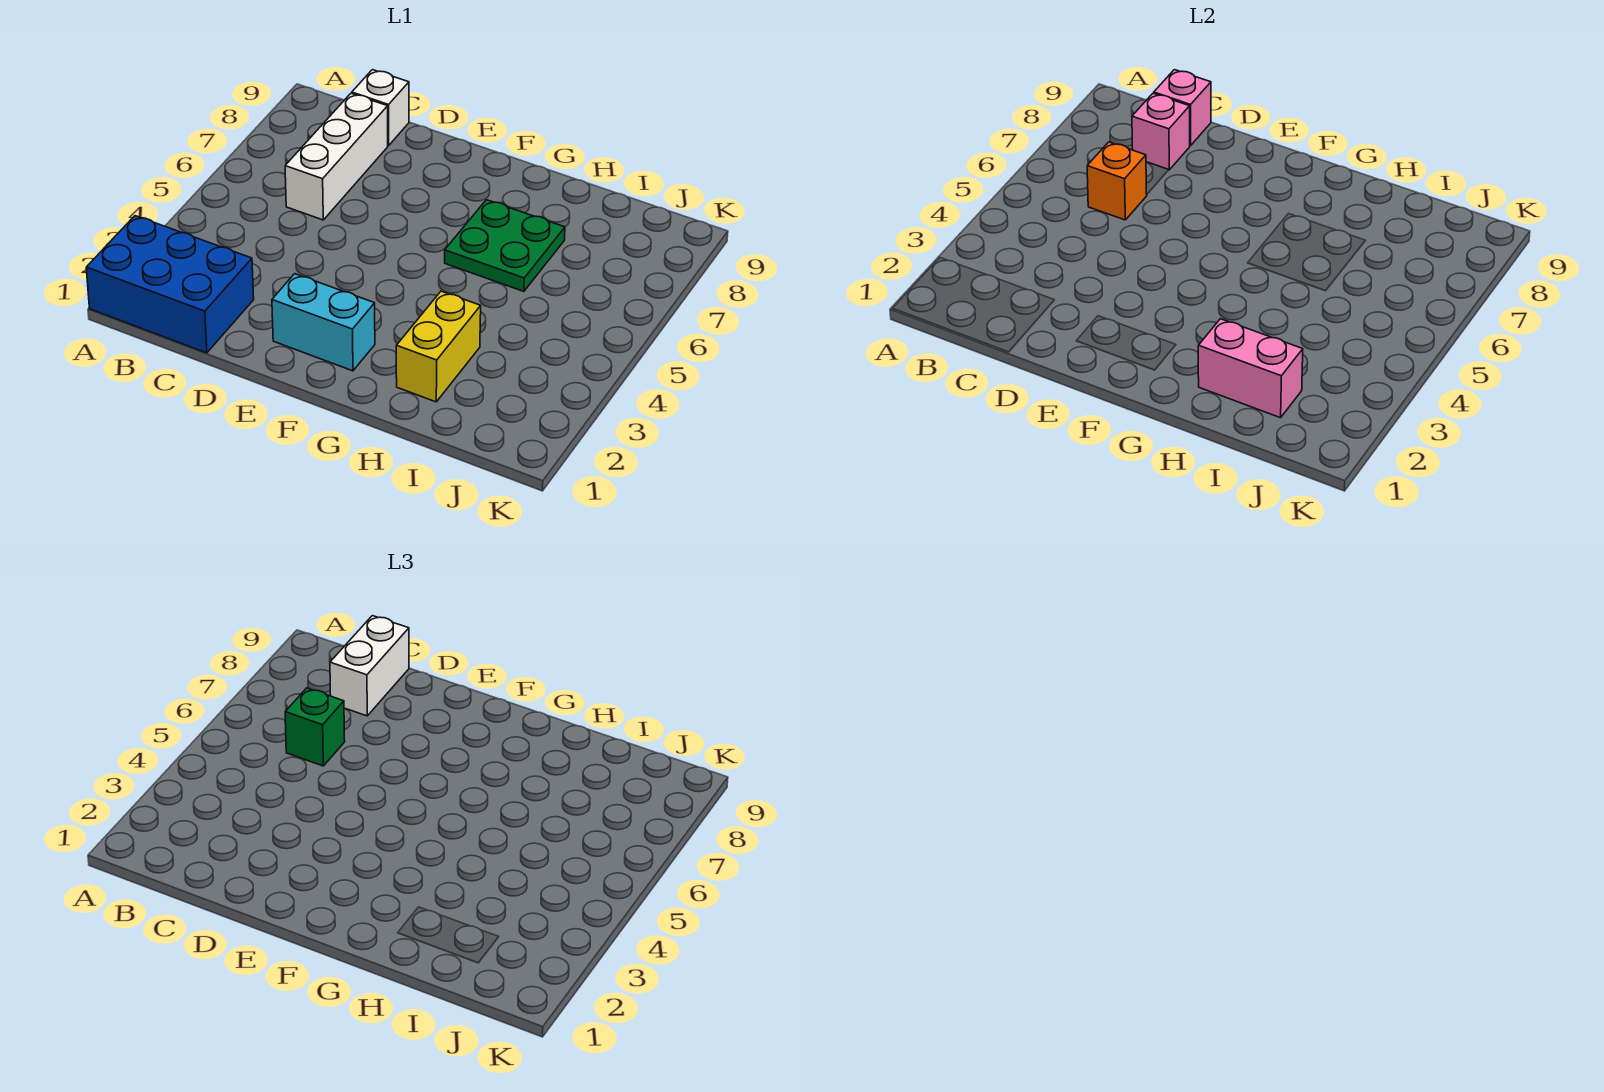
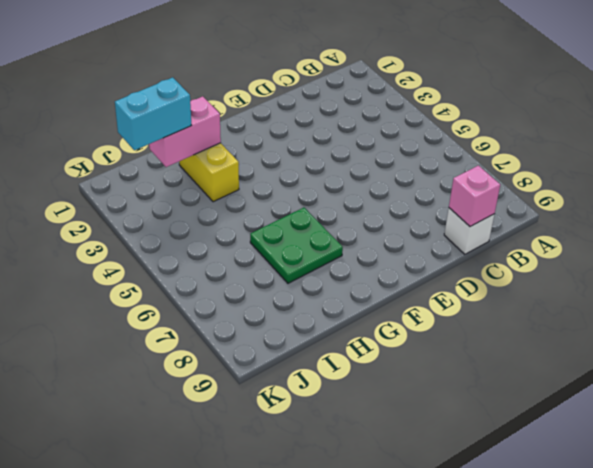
cyan brick I2:J2 level 3 -> cyan brick E2:F2 level 1
none -> blue brick A1:C2 level 1
none -> white brick C6:C8 level 1
none -> orange brick C6 level 2

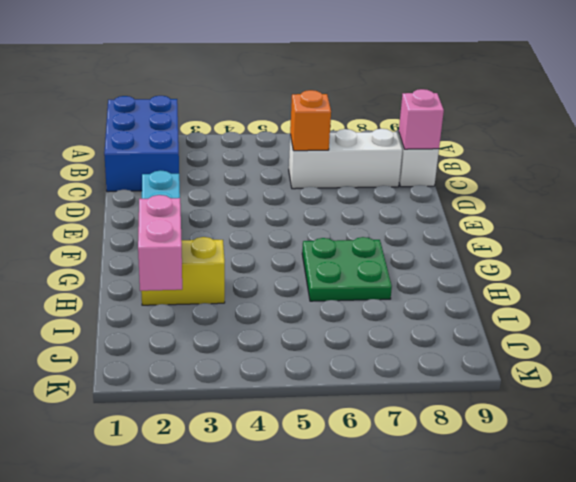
none -> pink brick C8 level 2
none -> green brick C6 level 3
none -> white brick C8:C9 level 3

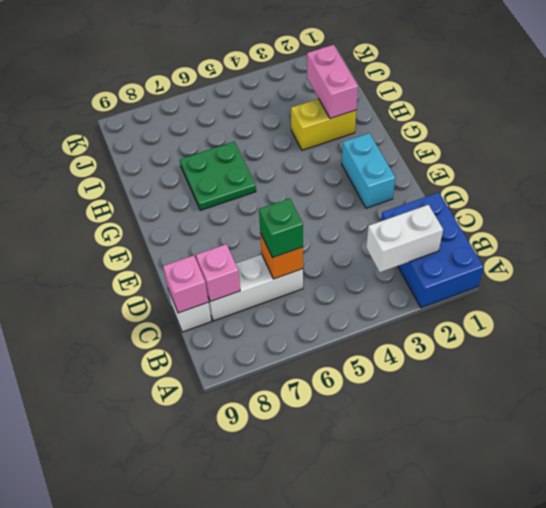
white brick B2:B3 level 2 -> white brick C8:C9 level 3

